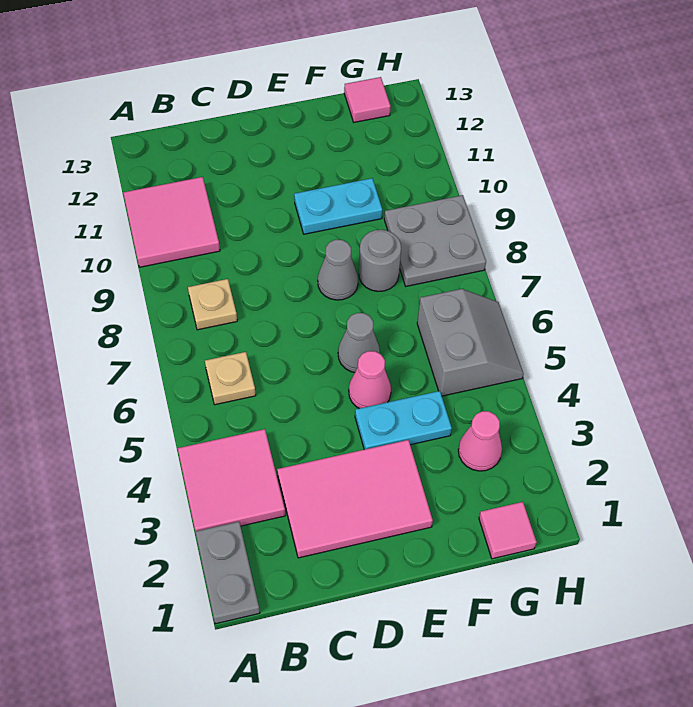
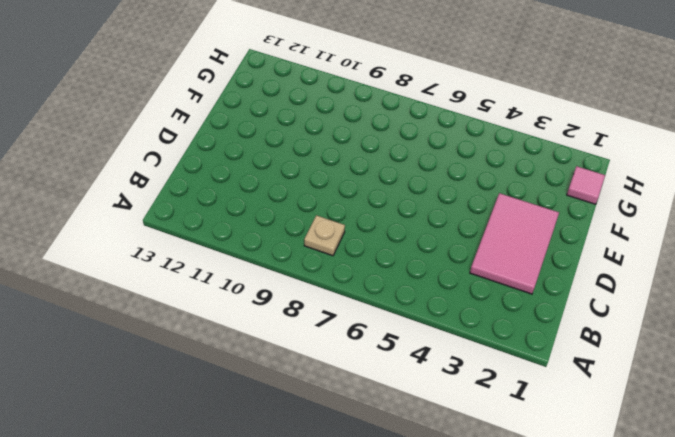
none -> grey plate A1:A2 level 1
none -> pink tile A3:B4 level 1
none -> pink tile A10:B11 level 1

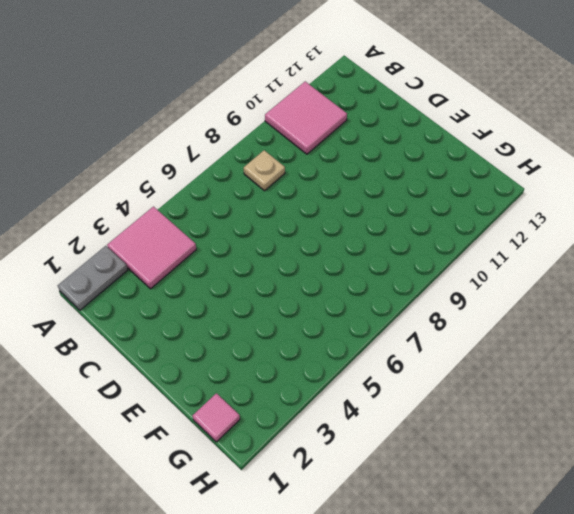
none -> tan plate B6 level 1
none -> pink tile C2:E3 level 1
none -> cyan plate E4:F4 level 1

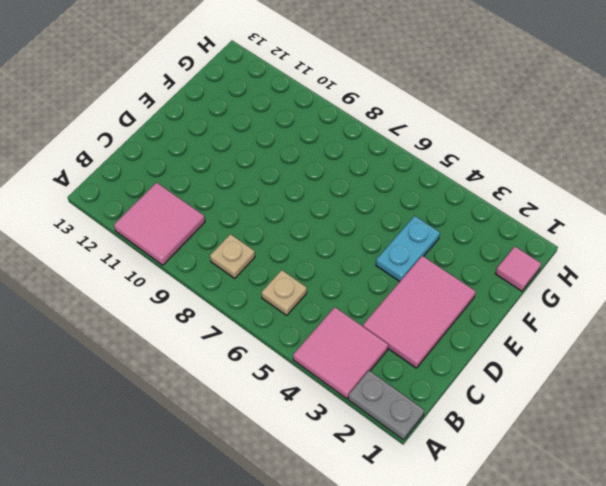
none -> pink cone E5 level 1
none -> grey cone E6 level 1
none -> grey cone E8 level 1

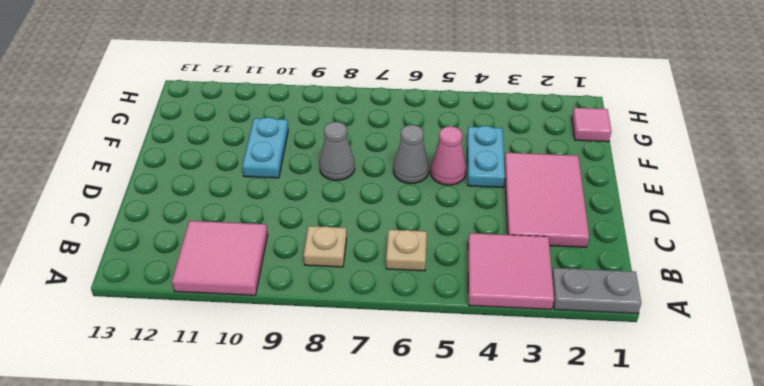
none -> grey round brick F8 level 1
none -> pink cone G3 level 1
none -> grey slope G5:H6 level 1 top G

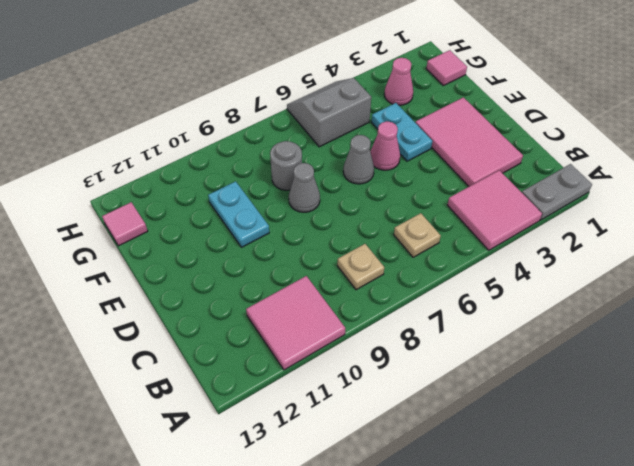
none -> grey plate G8:H9 level 1

